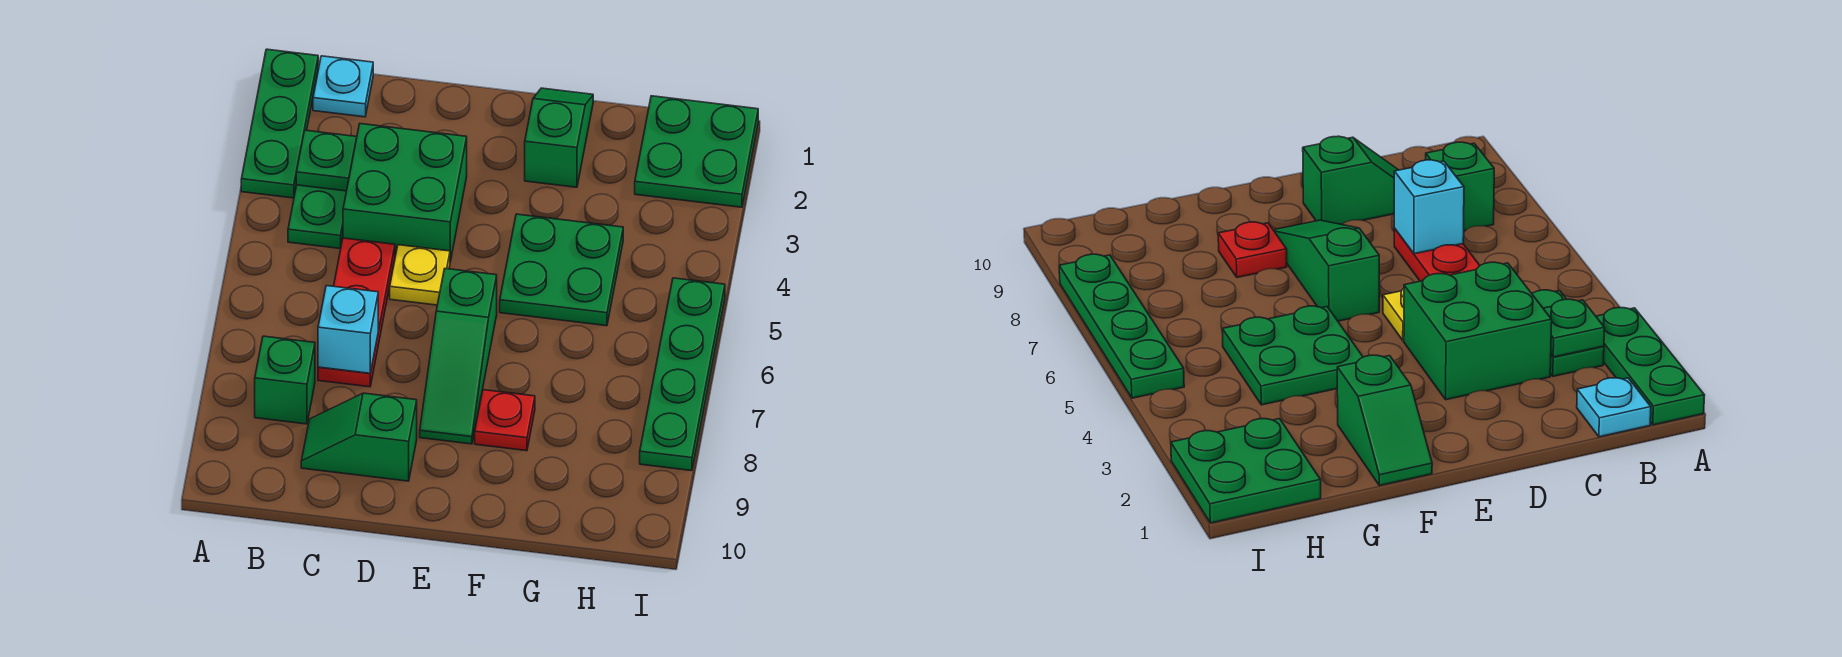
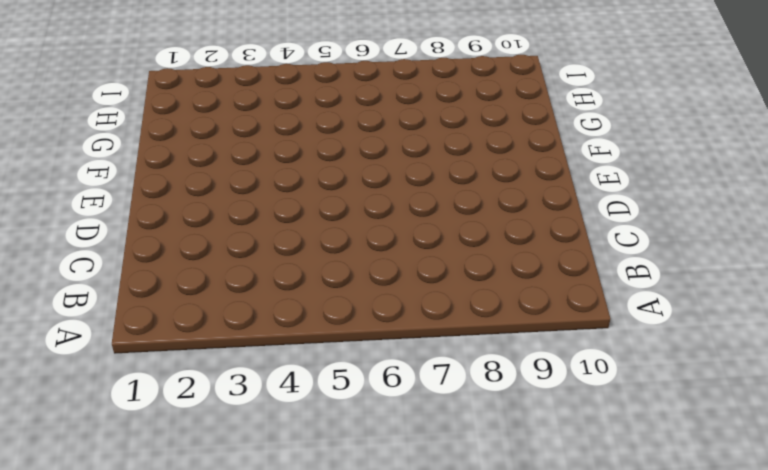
none -> green plate A1:A3 level 1
none -> cyan plate B1 level 1
none -> green plate B3:B4 level 1

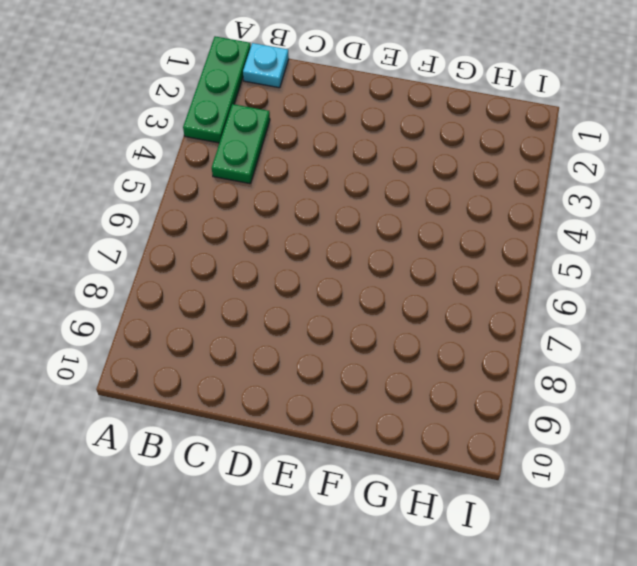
none -> green brick B8 level 1
none -> green brick C3:D4 level 1
none -> red plate C5:C7 level 1

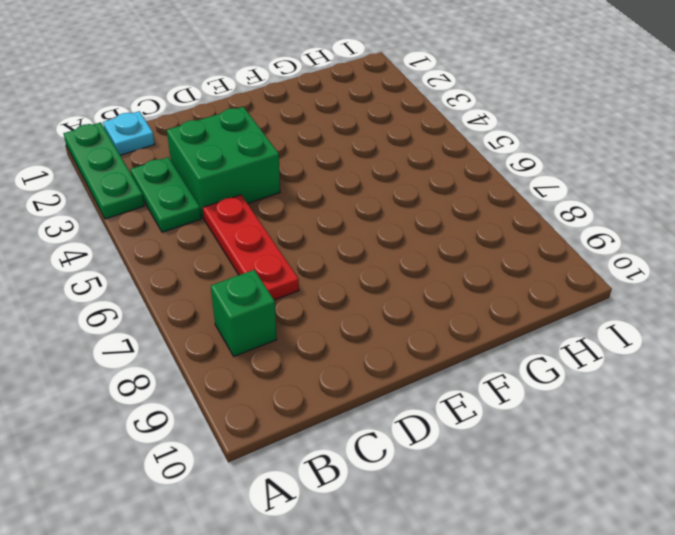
none -> green slope C9:D9 level 1 top D
none -> yellow plate D5 level 1
none -> green slope E6:E8 level 1 top 6

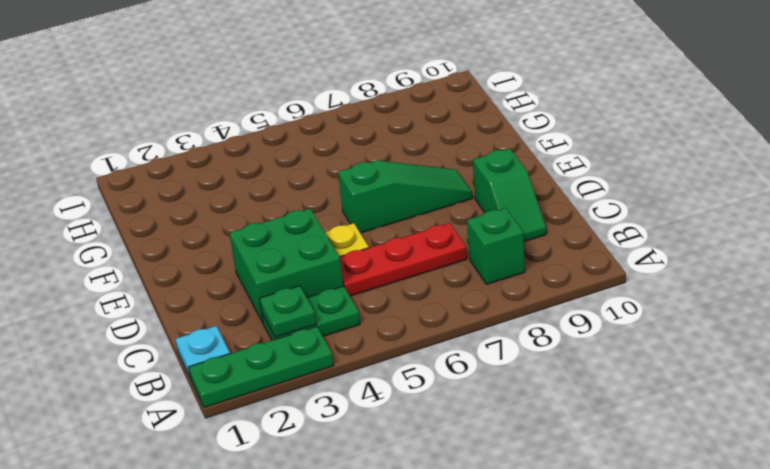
none -> green slope F1:F2 level 1 top 2
none -> green plate F4:G5 level 1
none -> red plate F8 level 1

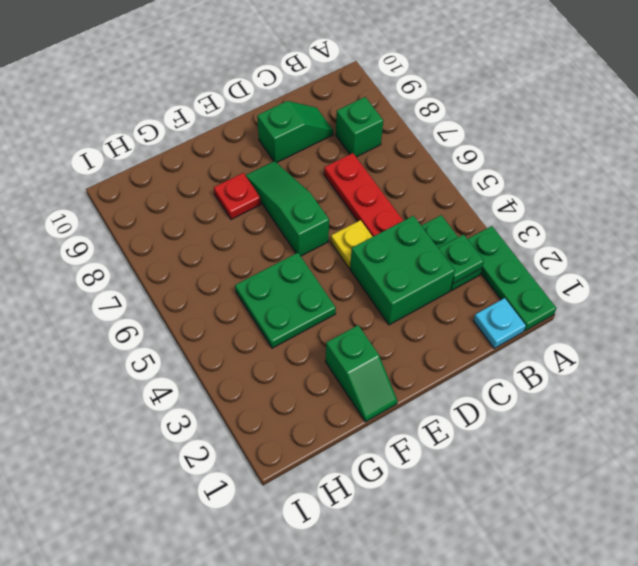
none -> green plate H1:I2 level 1
none -> green plate I5:I8 level 1
none -> cyan brick C7 level 2

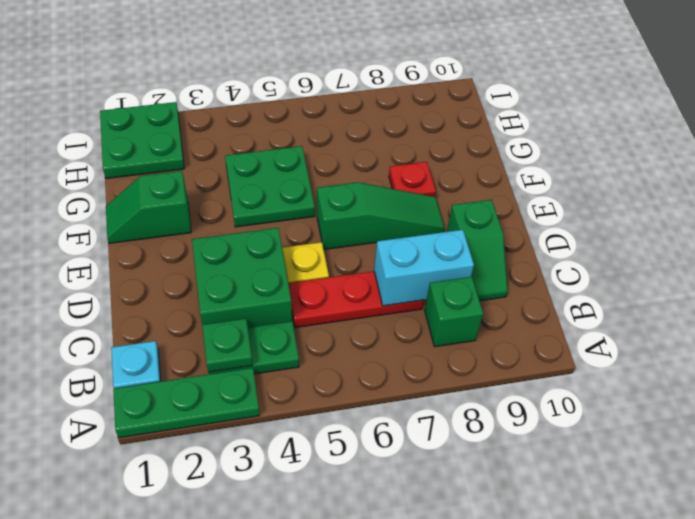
cyan brick C7:C8 level 2 -> cyan brick C7 level 2
none -> green plate I5:I8 level 1

